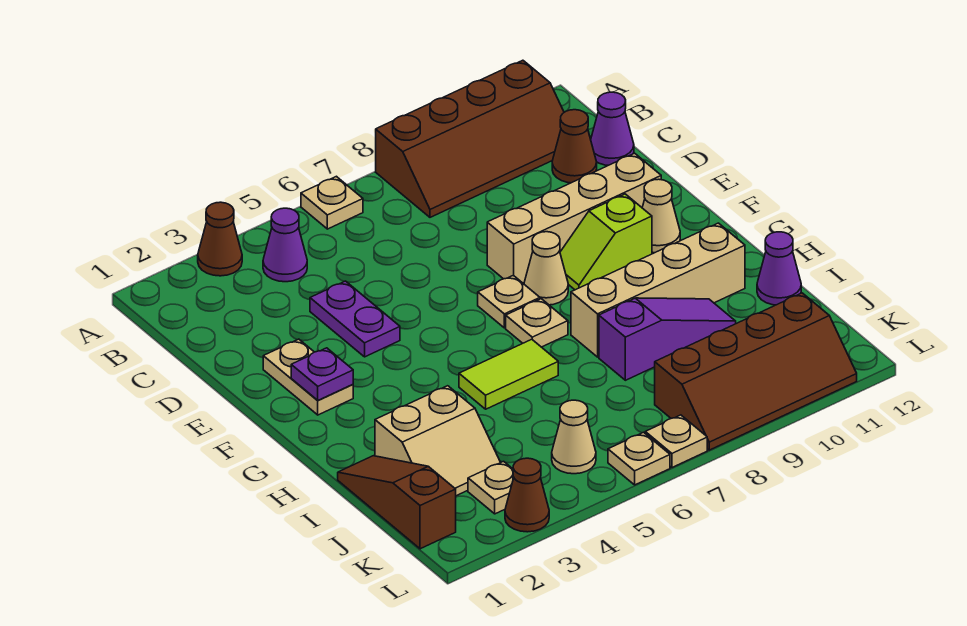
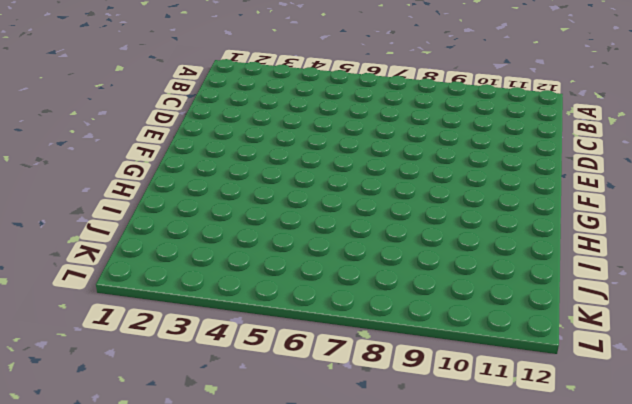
none -> brown cone A3 level 1
none -> tan plate A6 level 1
none -> brown slope A8:B11 level 1 top A

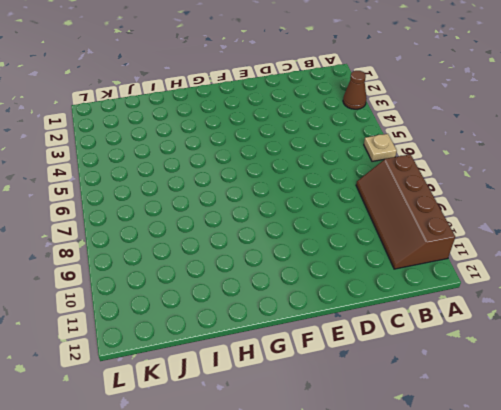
none -> purple cone B4 level 1
none -> brown cone C11 level 1
none -> purple cone C12 level 1

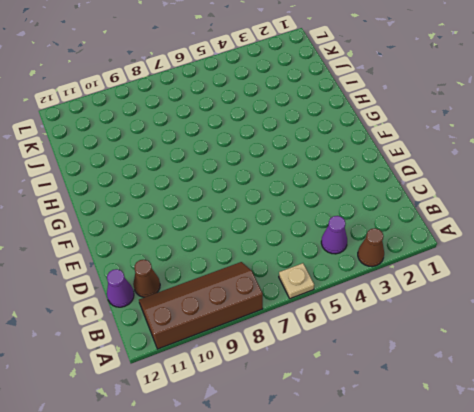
none -> purple plate D4:E4 level 1
none -> tan plate E2:F2 level 1
none -> tan brick E8:E11 level 1

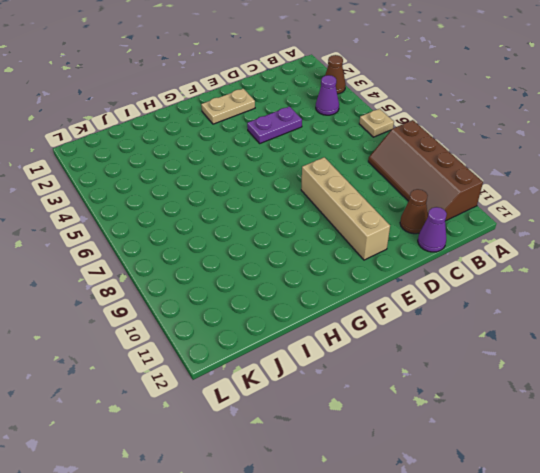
none -> tan plate F7 level 1
none -> tan cone F8 level 1
none -> lime slope F9:F10 level 1 top 10

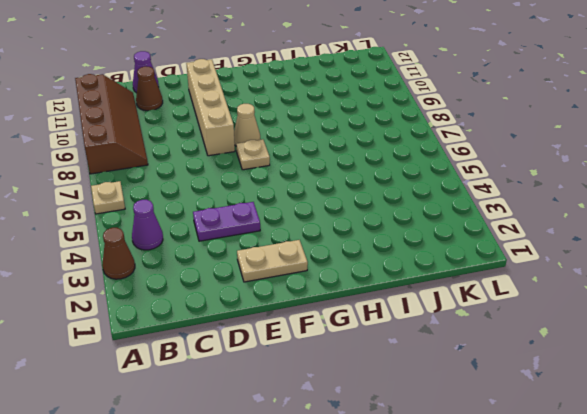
none -> lime slope F9:F10 level 1 top 10
none -> tan cone F11 level 1
none -> tan plate G7 level 1

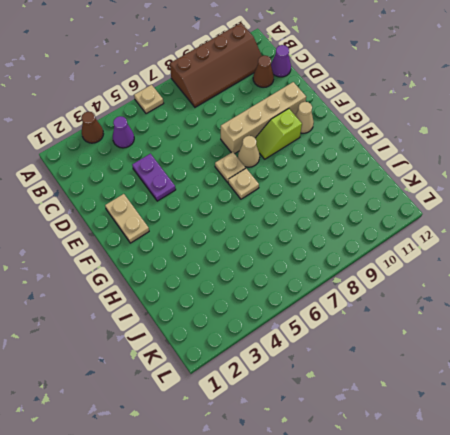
none -> lime tile H5:H6 level 1
none -> tan brick H8:H11 level 1
none -> brown slope I1:K1 level 1 top K

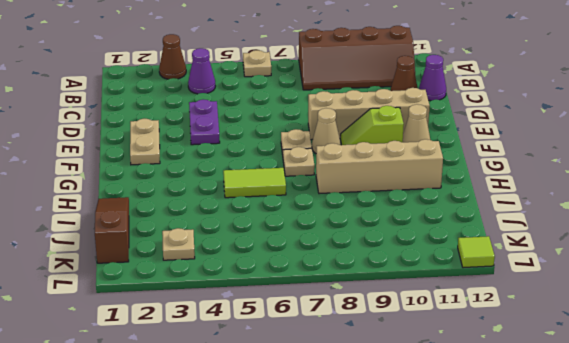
lime tile L12 level 1 -> none
none -> tan slope I2:J3 level 1 top I
none -> purple slope I8:I10 level 1 top 8
none -> purple cone I12 level 1

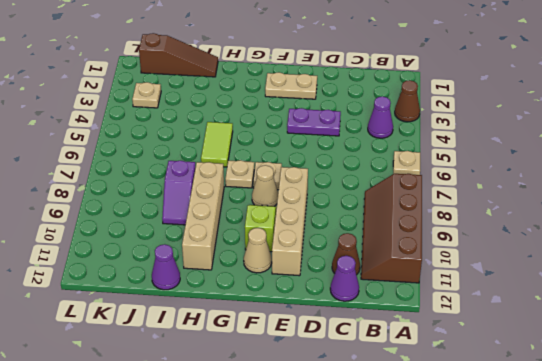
purple slope I8:I9 level 1 top 8 -> purple slope I8:I10 level 1 top 8
none -> tan slope I2:J3 level 1 top I
none -> tan cone K5 level 1
none -> brown slope K8:L11 level 1 top K

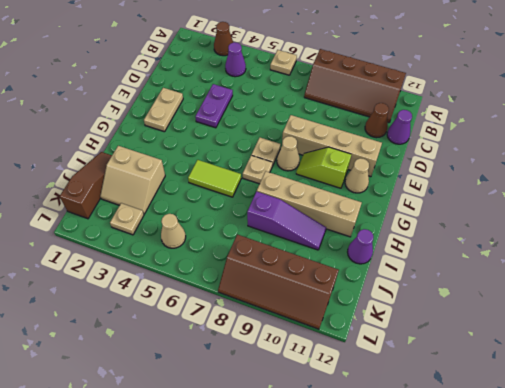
none -> brown cone L3 level 1
none -> tan plate L6 level 1
none -> tan plate L7 level 1

